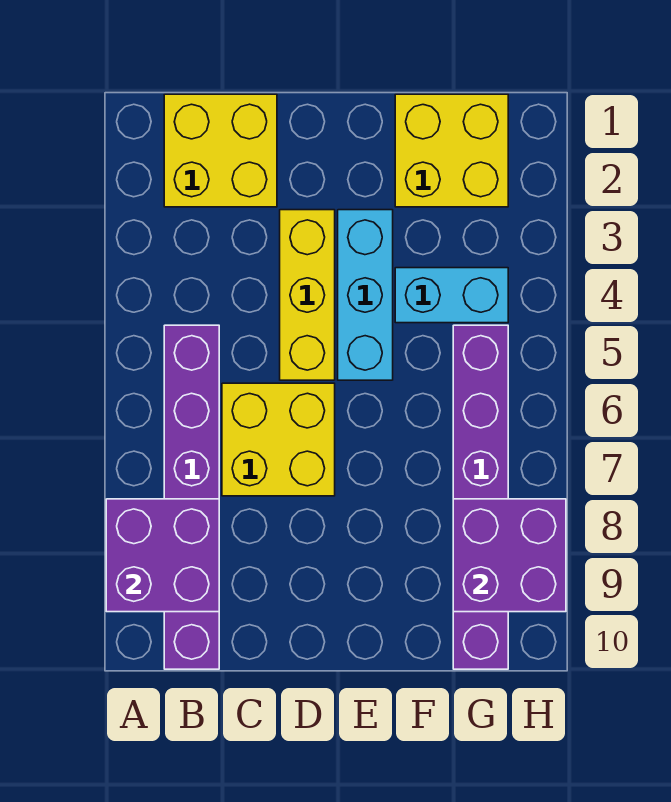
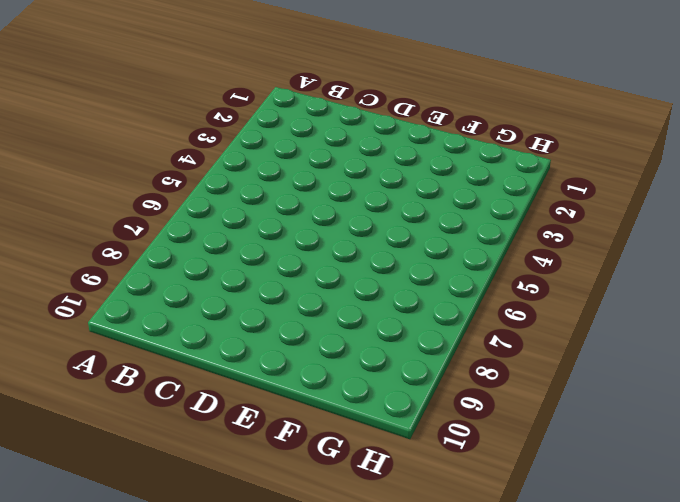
none -> yellow brick B1:C2 level 1
none -> purple brick B5:B10 level 1

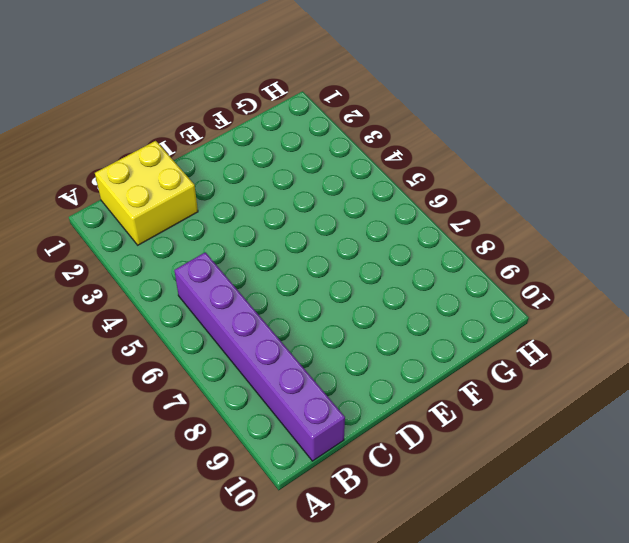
none -> yellow brick C6:D7 level 1
none -> yellow brick D3:D5 level 1

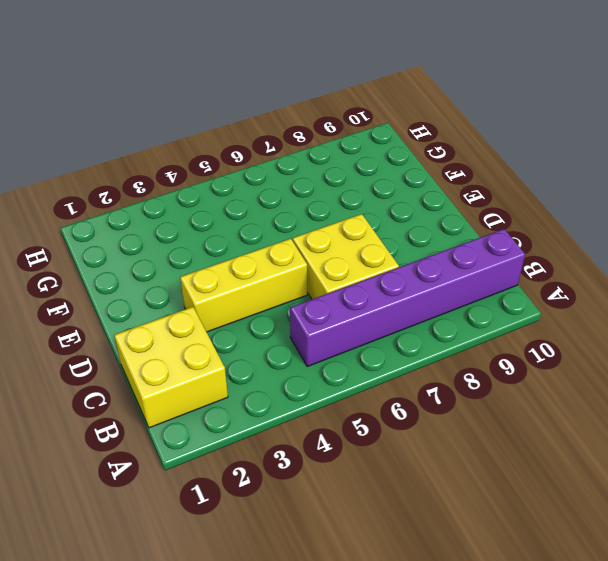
none -> cyan brick E3:E5 level 1
none -> yellow brick F1:G2 level 1

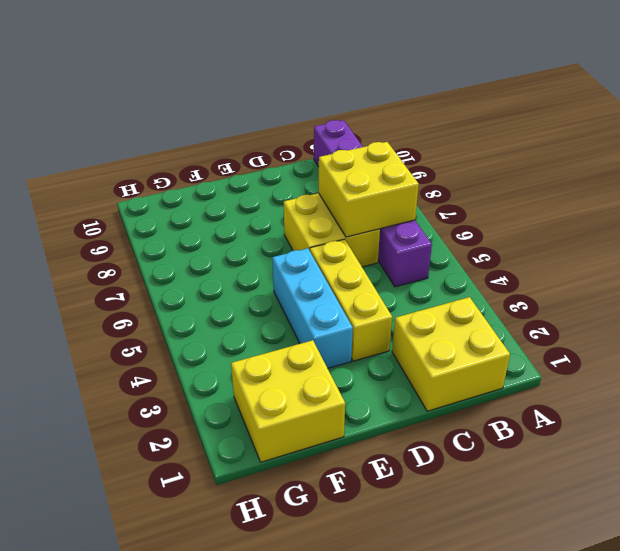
yellow brick B6:C7 level 2 -> none
none -> cyan brick F4:G4 level 1
none -> purple brick G5:G10 level 1

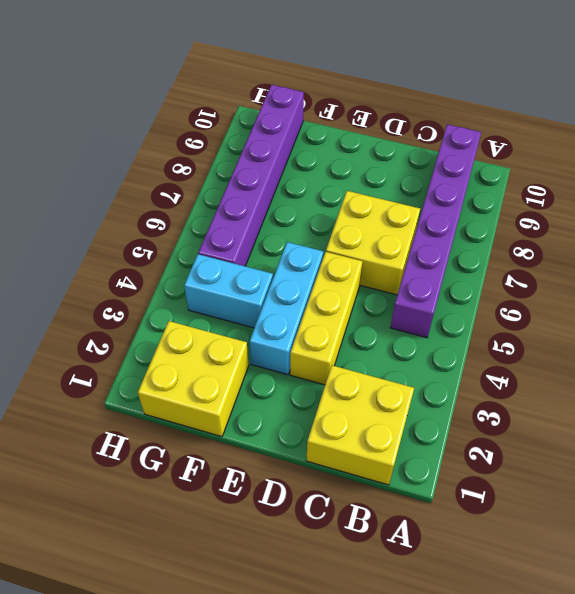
none -> purple brick A8:B9 level 2
none -> purple brick G8:H9 level 2

